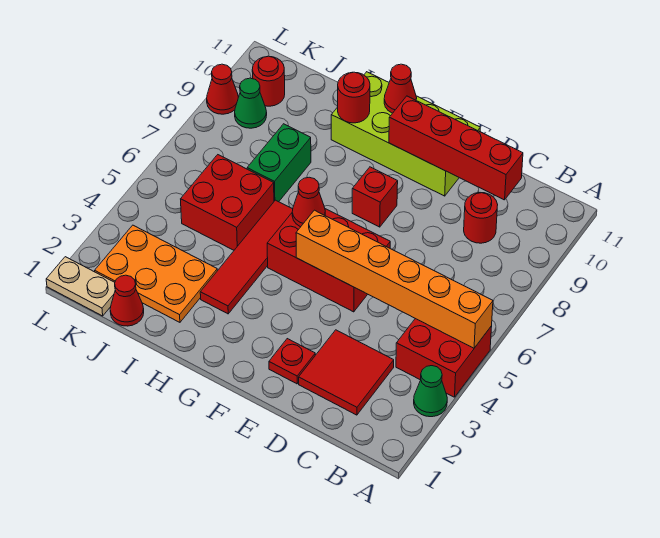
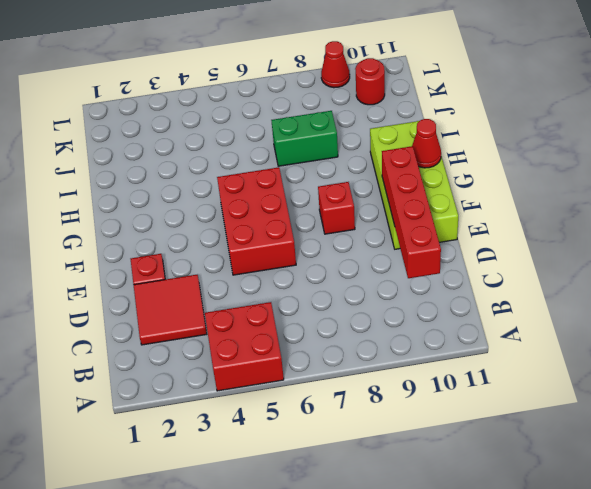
none -> green cone A3 level 1
none -> red round brick C9 level 1
none -> red tile H3:H6 level 1

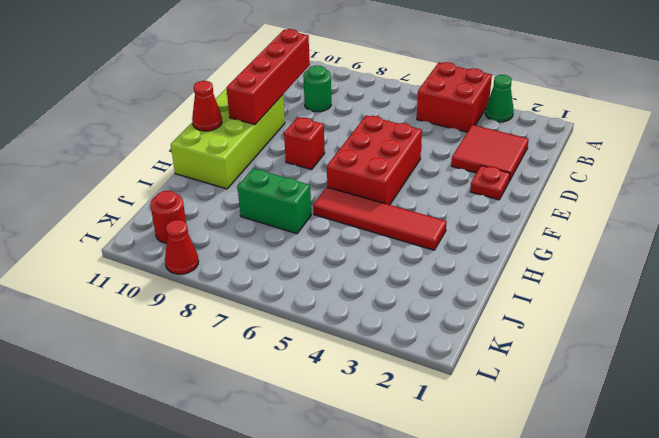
green round brick C9 level 1 -> red round brick C9 level 1
none -> orange plate I2:K3 level 1
none -> red brick I5:J6 level 1
none -> red cone J1 level 1

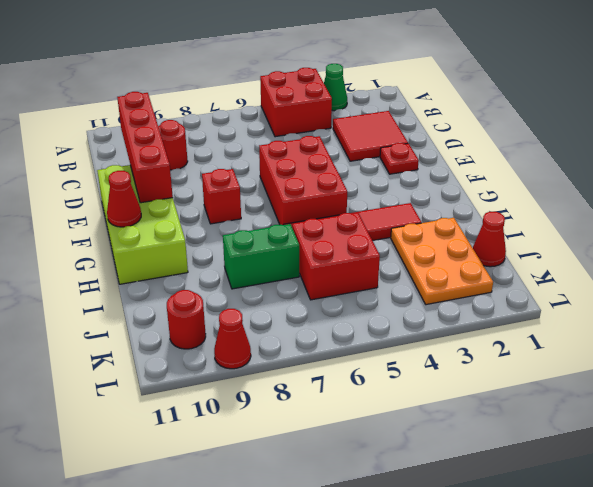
none -> tan plate K1:L1 level 1
none -> green cone K9 level 1
none -> orange brick A5:F5 level 2

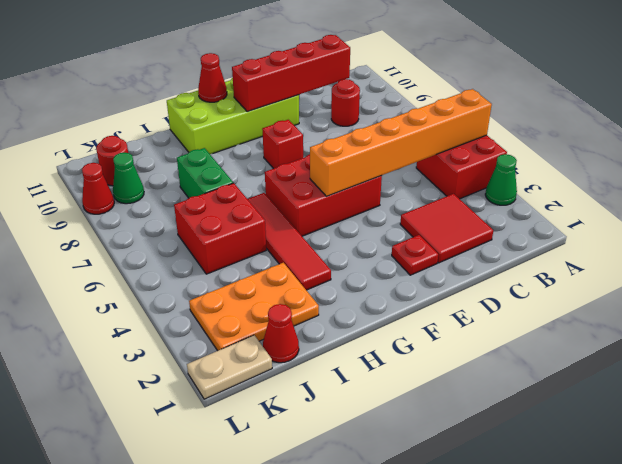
none -> red cone G6 level 2
none -> red round brick H10 level 2

